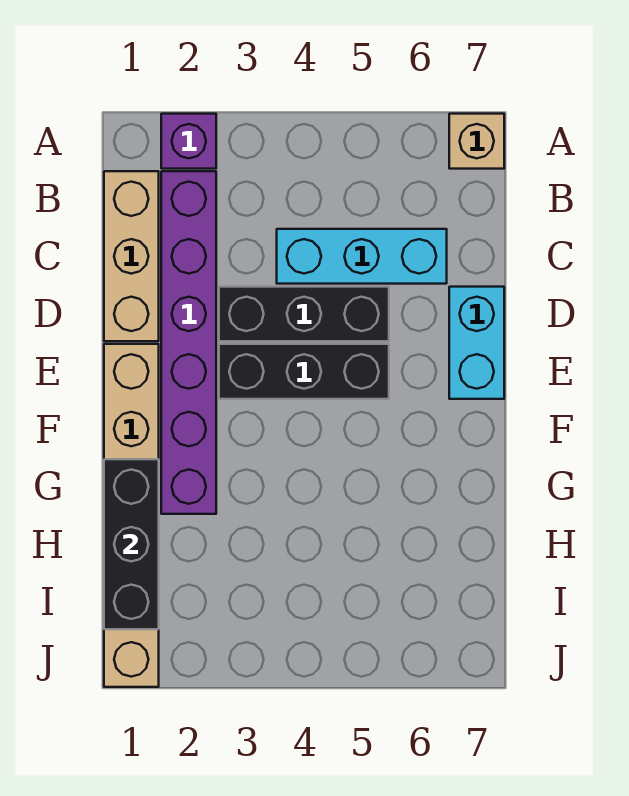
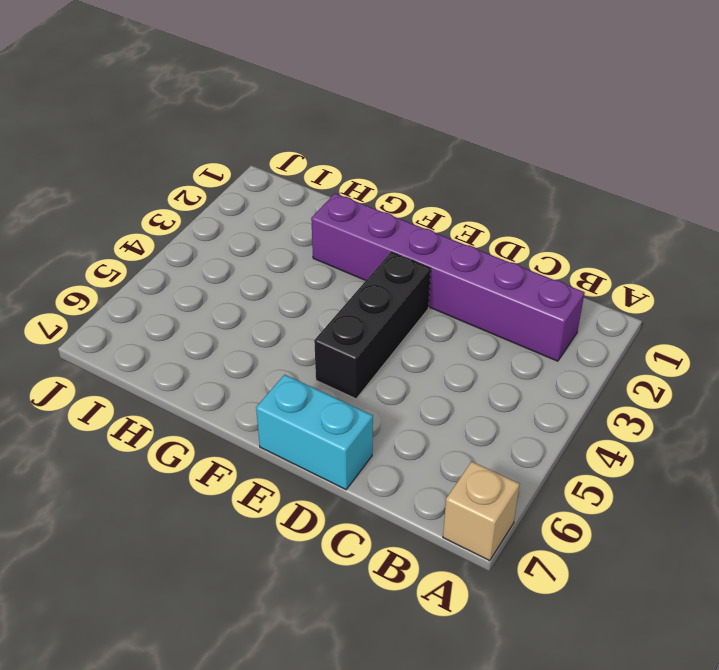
none -> purple brick A2 level 1
none -> tan brick B1:D1 level 1

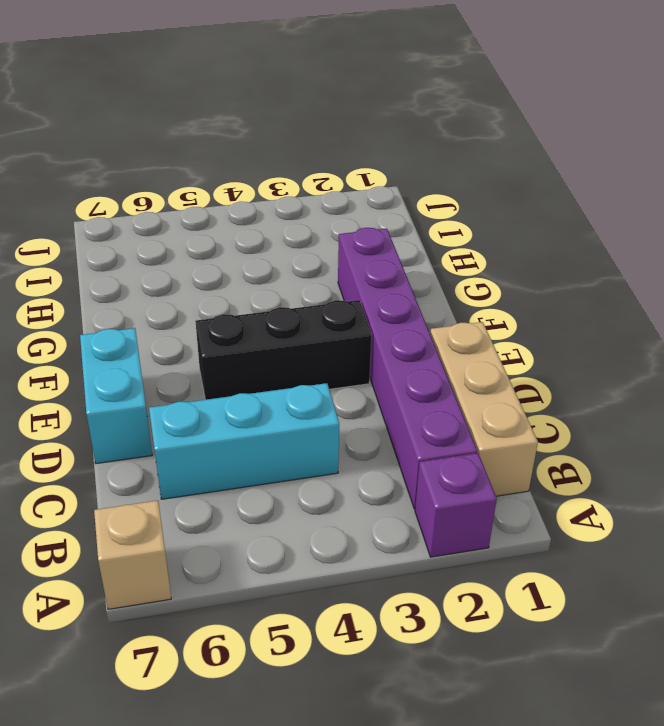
none -> black brick D3:D5 level 1
none -> tan brick E1:J1 level 1

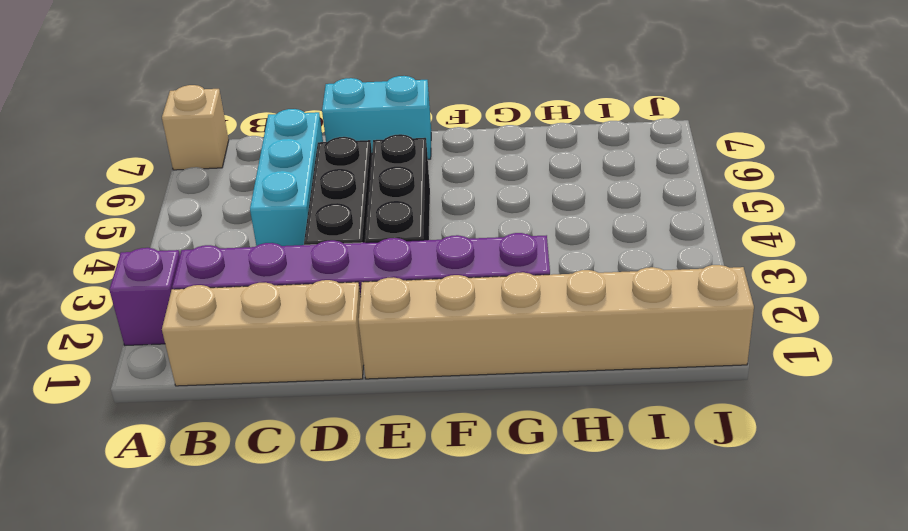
none -> black brick G1:I1 level 2

